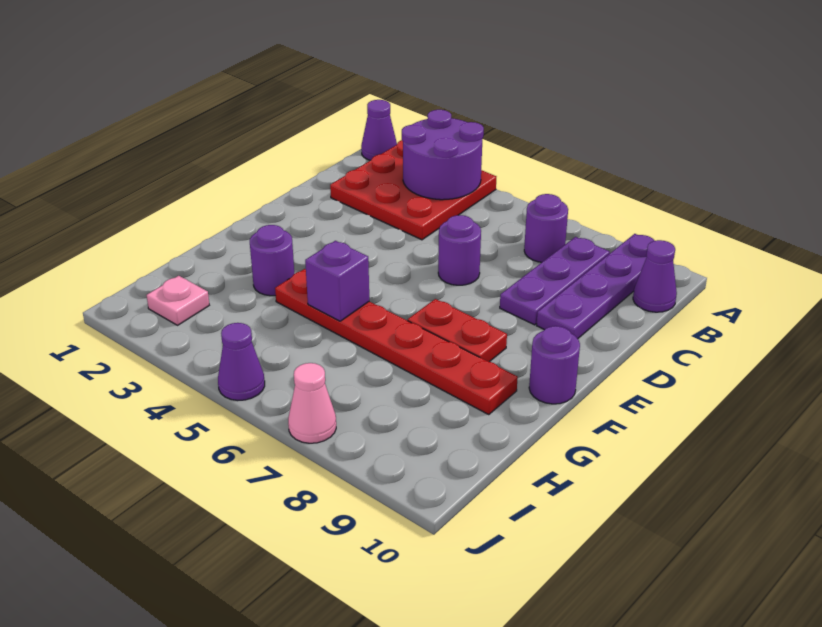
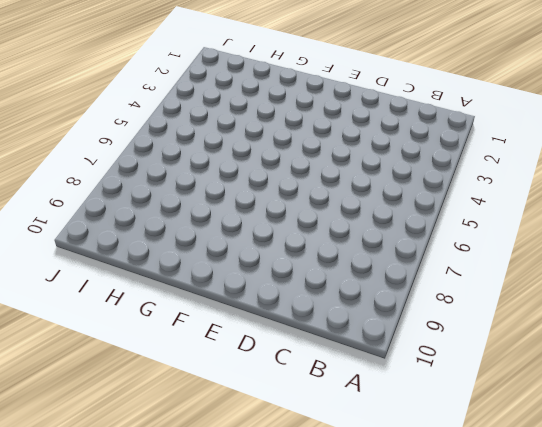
none -> purple cone A1 level 1
none -> red plate A2:C4 level 1
none -> purple plate A9:D9 level 1

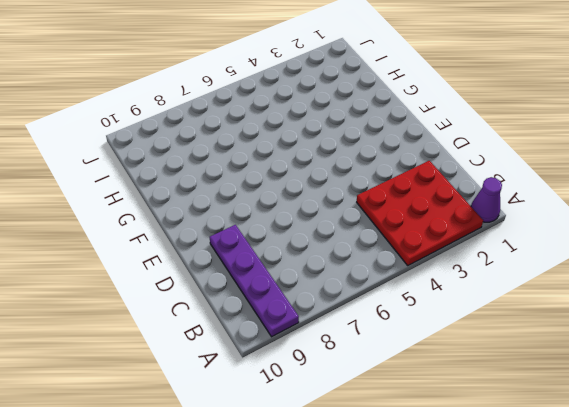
none -> purple round brick B7 level 1
none -> purple plate B8:D8 level 1
none -> purple cone B10 level 1

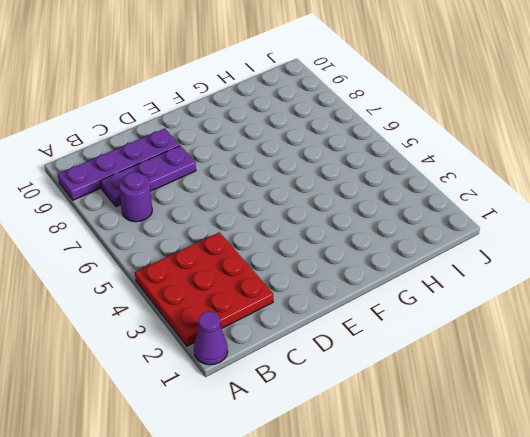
none -> purple cone B10 level 1
none -> purple round brick D6 level 1
none -> red plate F7:F8 level 1

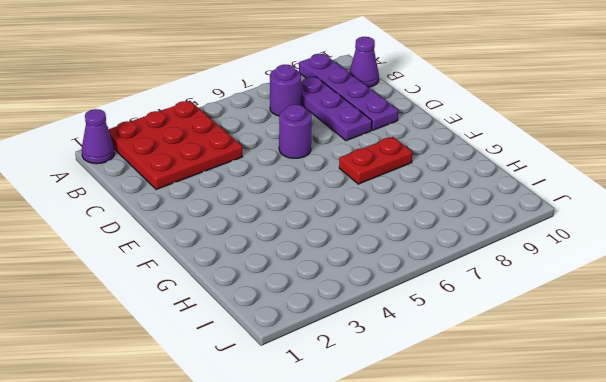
none -> purple round brick F10 level 1
none -> purple round brick G3 level 1
none -> red plate G4:G9 level 1

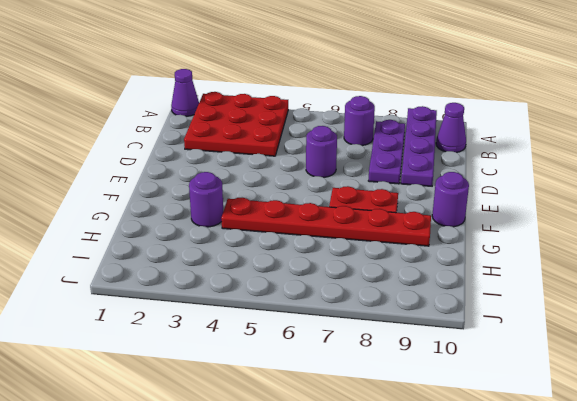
none -> pink plate I2 level 1
none -> purple cone J5 level 1
none -> pink cone J7 level 1

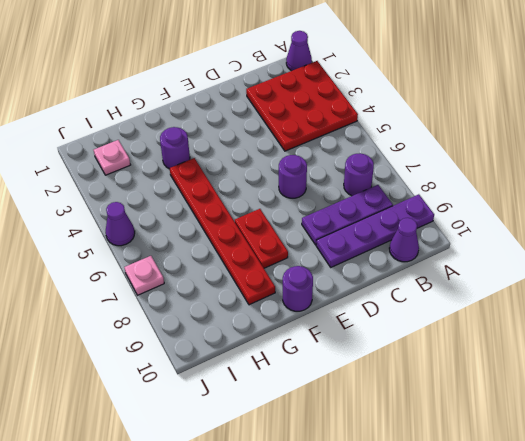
pink plate J7 level 1 -> pink cone J7 level 1
none -> purple round brick A3:B4 level 2
none -> purple brick G5 level 2

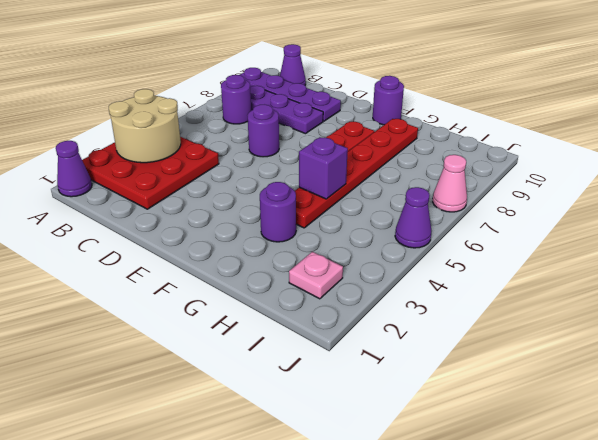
tan round brick A3:B4 level 2 -> purple round brick A3:B4 level 2

